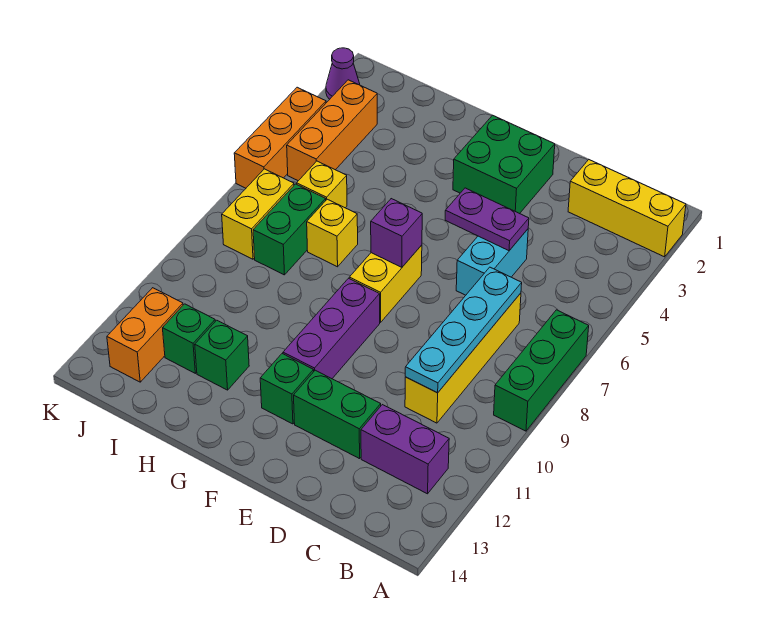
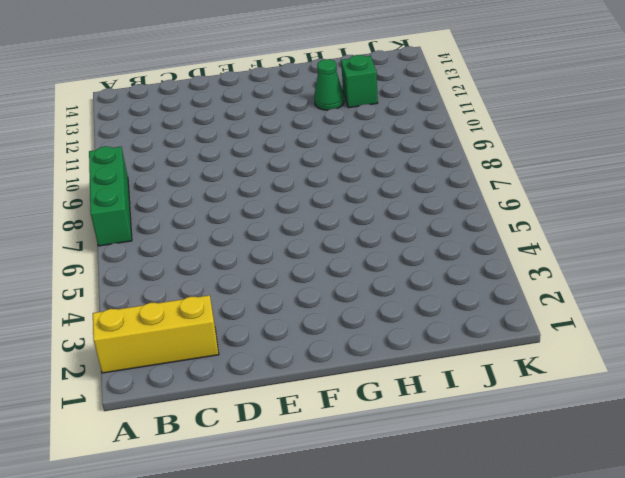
green cone H12 level 1 -> green brick H12 level 1
none -> purple brick B12:C12 level 1
none -> yellow brick C7:C10 level 1
none -> cyan brick D5:D6 level 1

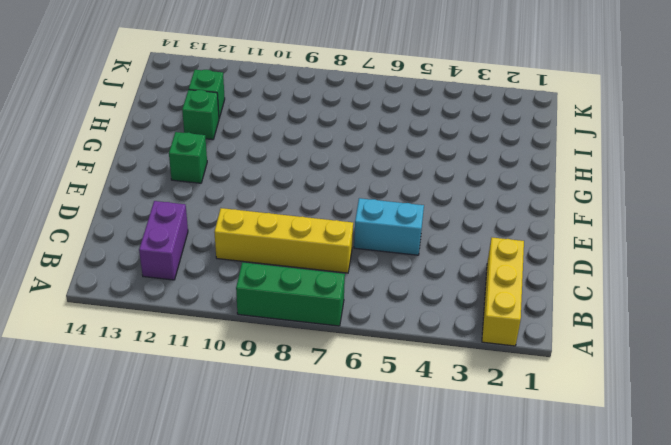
none -> green brick D12:E12 level 1
none -> green brick E2:F3 level 1
none -> yellow brick F7:F8 level 1

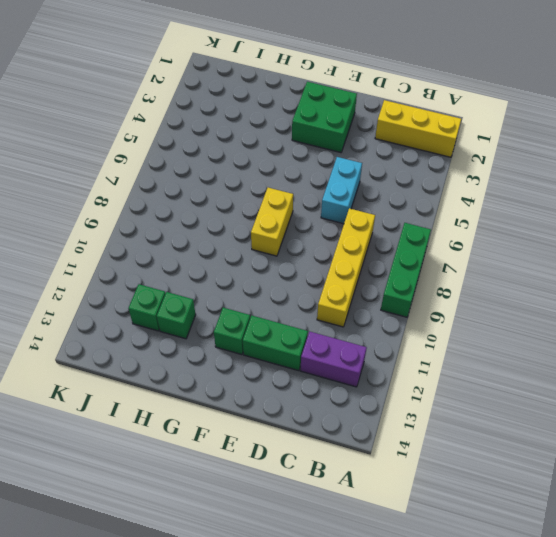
none -> purple brick F9:F11 level 1
none -> yellow brick H7 level 1
none -> yellow brick I6 level 1

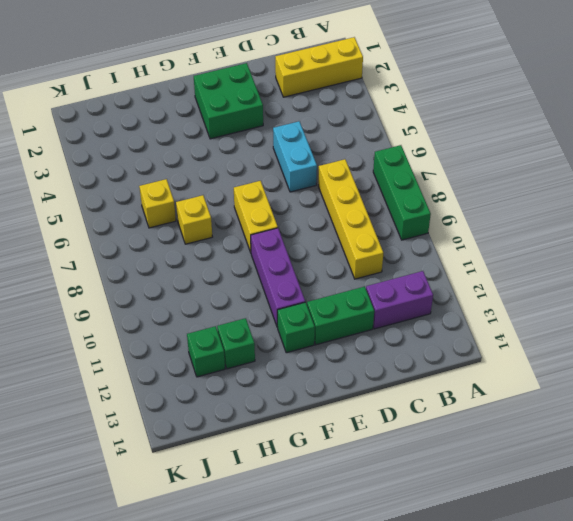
none -> green brick I7:I8 level 1
none -> orange brick J3:J5 level 1
none -> yellow brick J7:J8 level 1

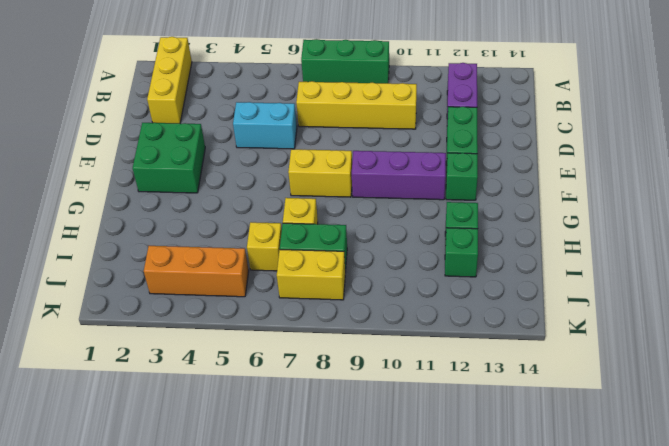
none -> orange brick J12:J13 level 1
none -> purple cone K2 level 1
none -> orange brick K4:K6 level 1

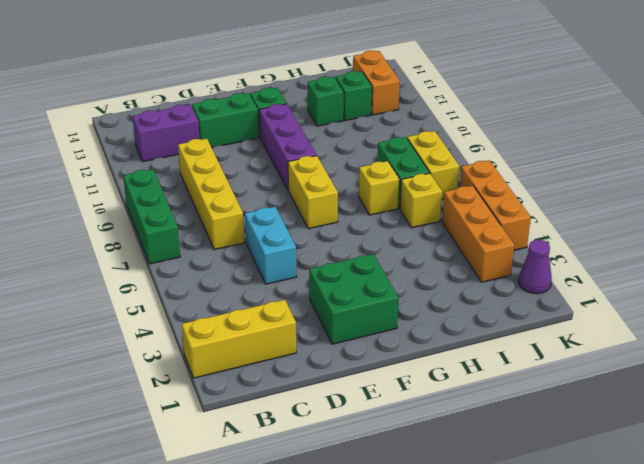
none -> cyan plate C7:C10 level 2
none -> purple plate D5:E5 level 2
none -> purple brick F7 level 2

